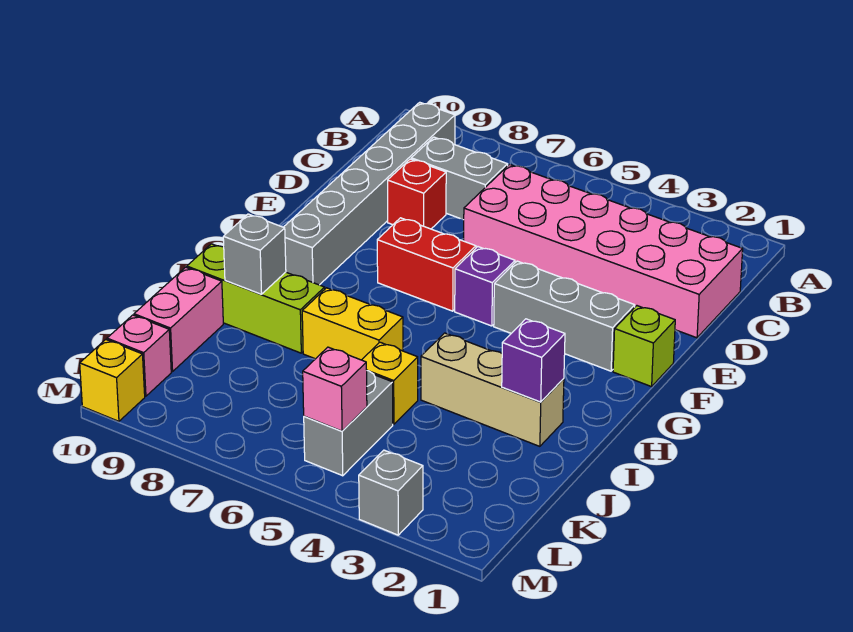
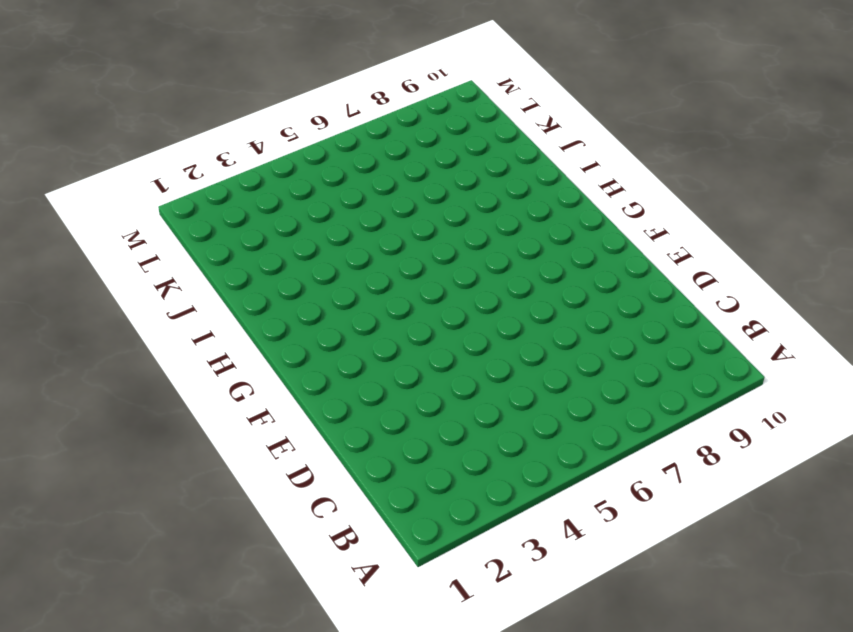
none -> grey brick B9:G9 level 1
none -> pink brick C1:D6 level 1
none -> grey brick C7:C8 level 1

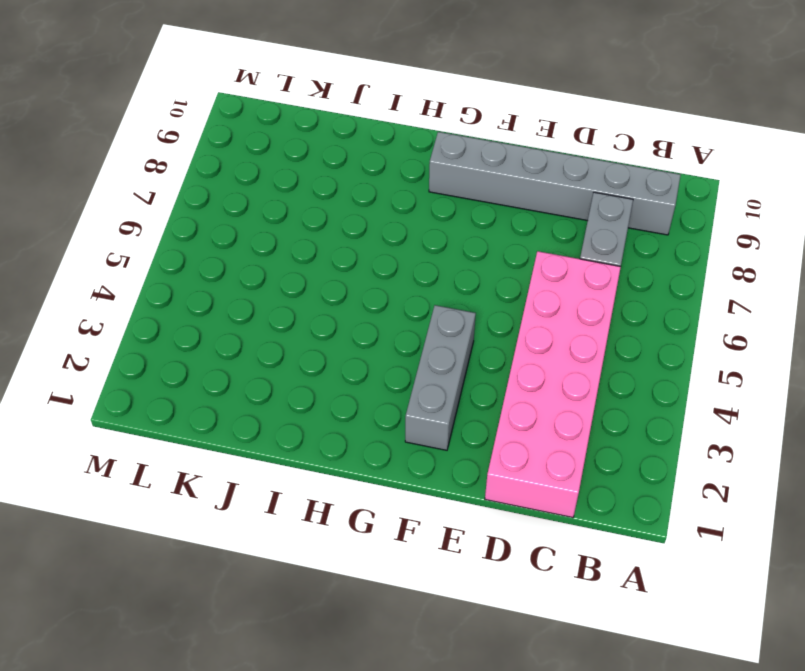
none -> red brick D8 level 1
none -> lime brick F1 level 1
none -> purple brick F5 level 1

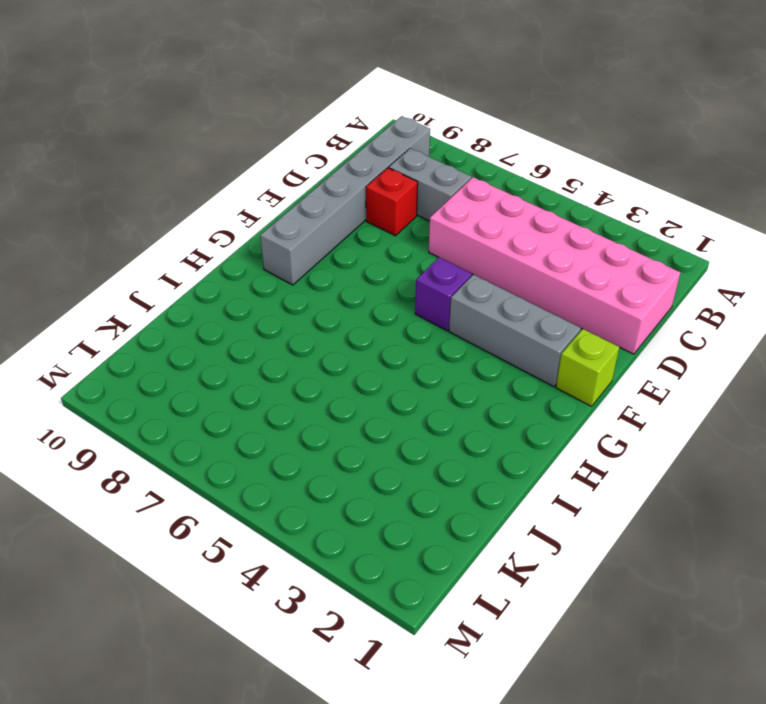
none -> red brick F6:F7 level 1
none -> tan brick I2:I4 level 1
none -> yellow brick I6:I7 level 1

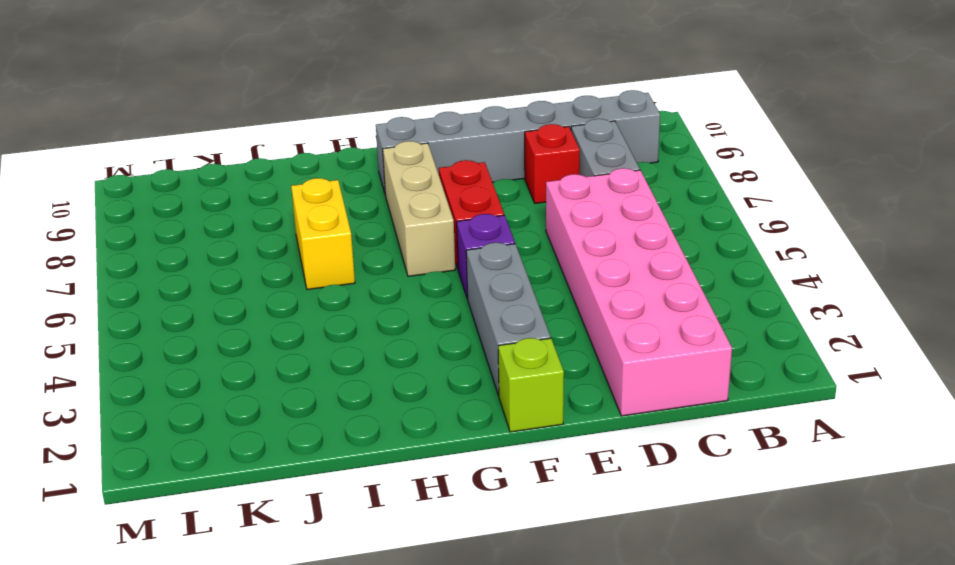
tan brick G6:G8 level 1 -> tan brick I2:I4 level 1
none -> lime brick I8:I10 level 1
none -> yellow brick J5 level 1
none -> pink brick J10:K10 level 1

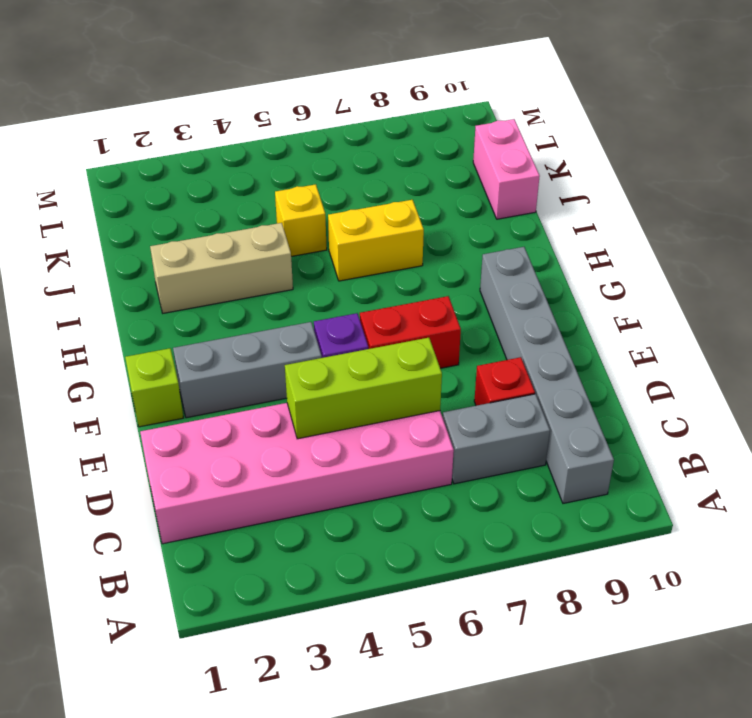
lime brick D4:D6 level 2 -> lime brick I8:I10 level 1
none -> grey brick K5:L5 level 1
none -> pink brick L10 level 1
none -> grey brick M3 level 1

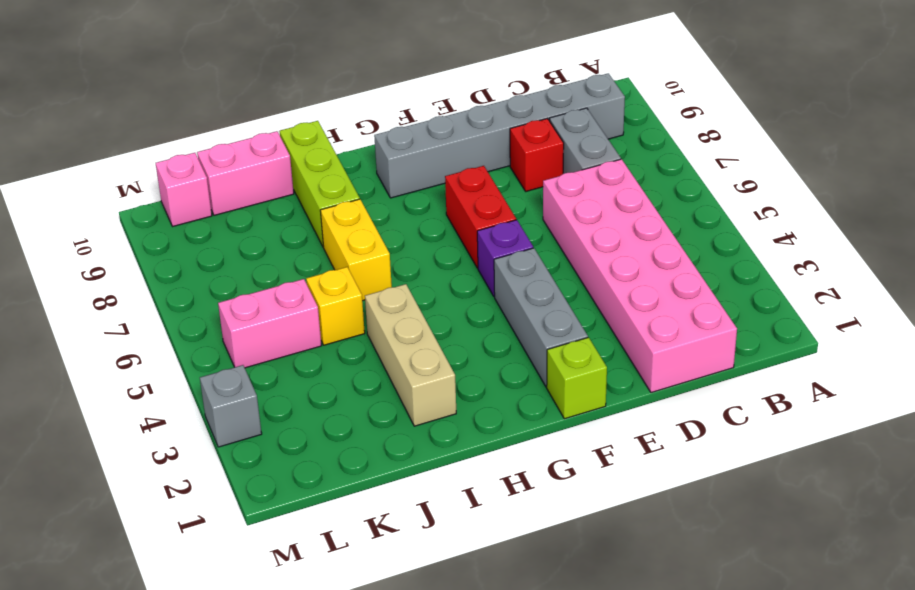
pink brick K5:L5 level 1 -> grey brick K5:L5 level 1
none -> yellow brick M10 level 1
none -> purple brick I2 level 2
none -> grey brick I9 level 2

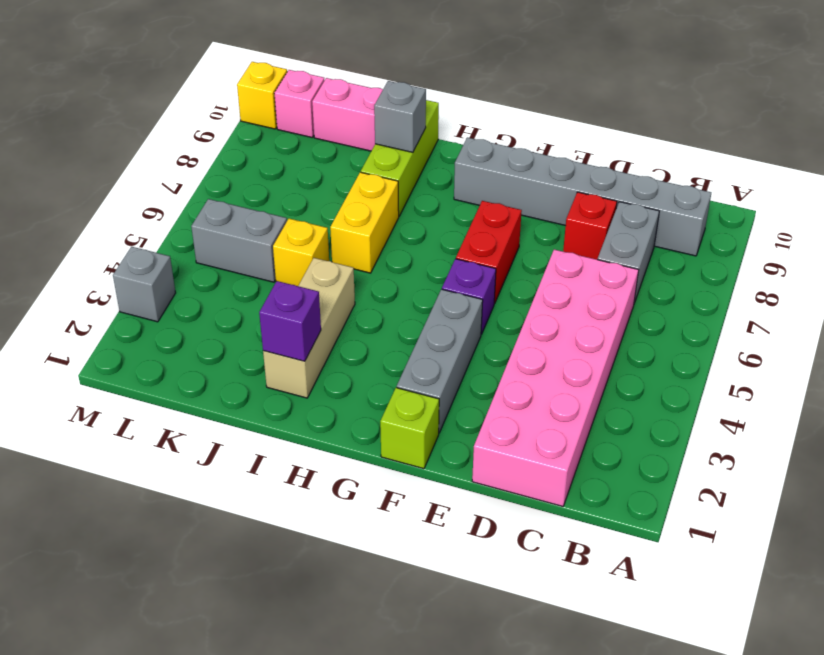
none -> pink brick L5 level 2

